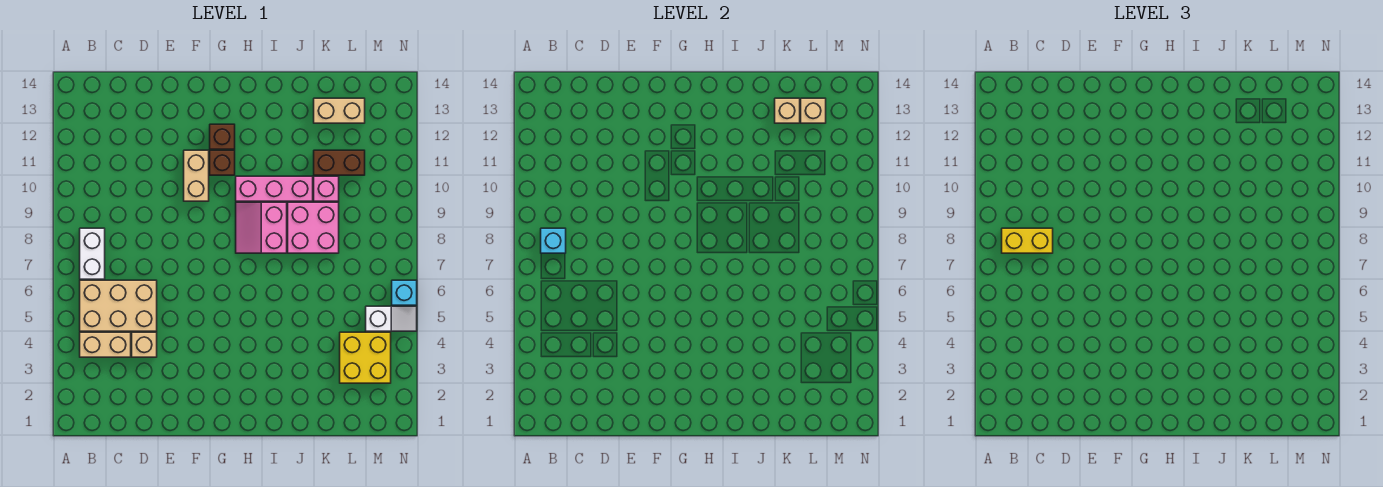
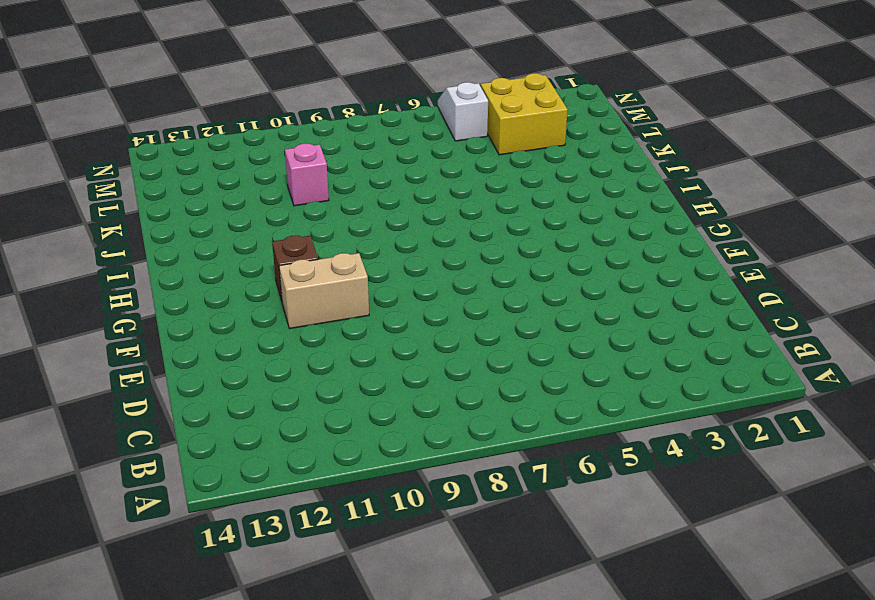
none -> tan brick B4:C4 level 1
none -> tan brick B5:D6 level 1
none -> white brick B7:B8 level 1

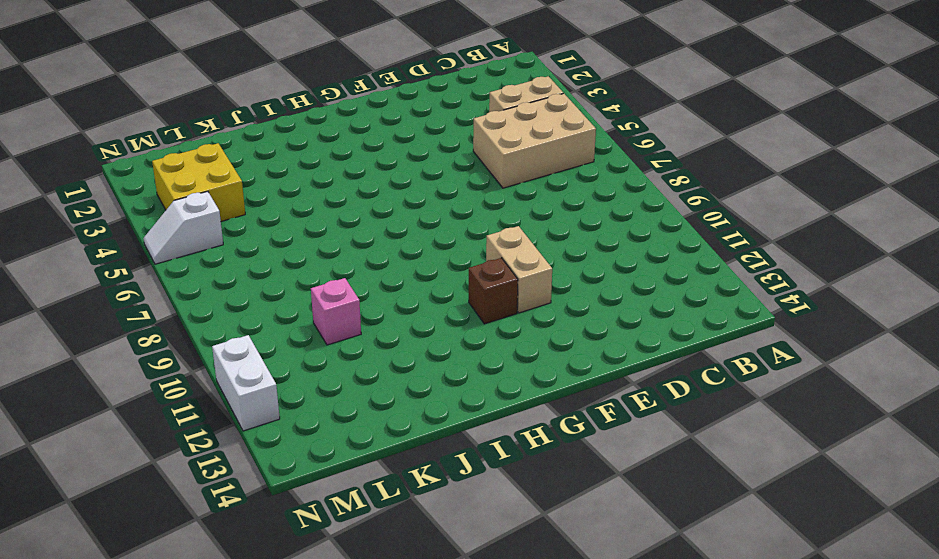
white brick N11:N12 level 1 -> white brick B7:B8 level 1
none -> tan brick D4 level 1
none -> brown brick G12 level 1
none -> pink slope H8:I9 level 1 top I

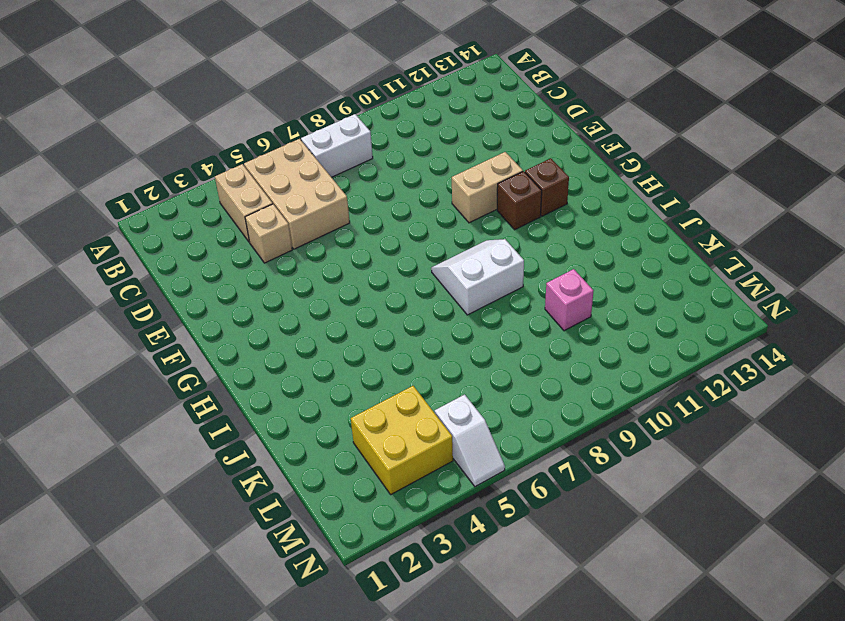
white slope H8:I9 level 1 top I -> pink slope H8:I9 level 1 top I
none -> pink brick H10:J10 level 1
none -> pink brick J8:K9 level 1
none -> brown brick K11:L11 level 1

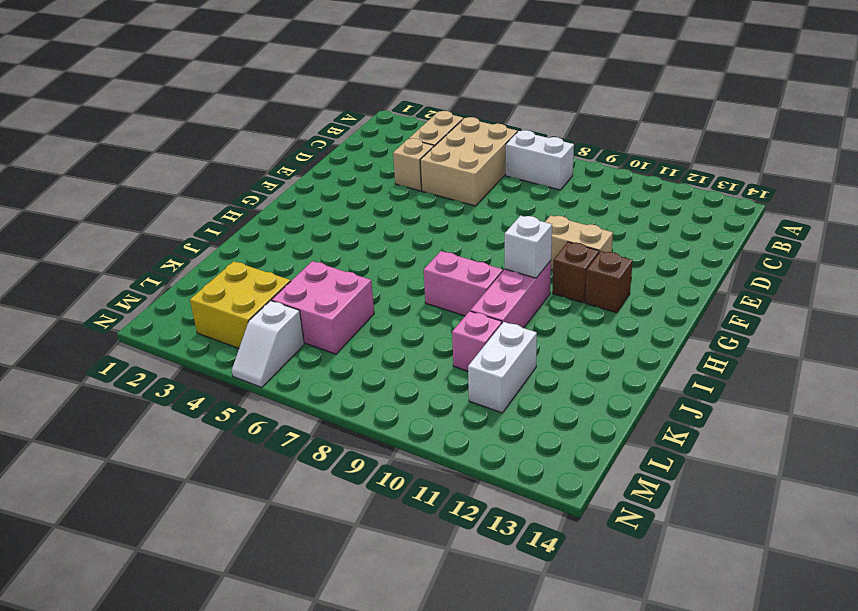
white brick H10 level 2 -> none
pink brick K5:L6 level 1 -> pink brick J8:K9 level 1
white brick K11:L11 level 1 -> brown brick K11:L11 level 1
none -> tan brick K13:L13 level 1
none -> cyan brick N6 level 1
none -> cyan brick B8 level 2

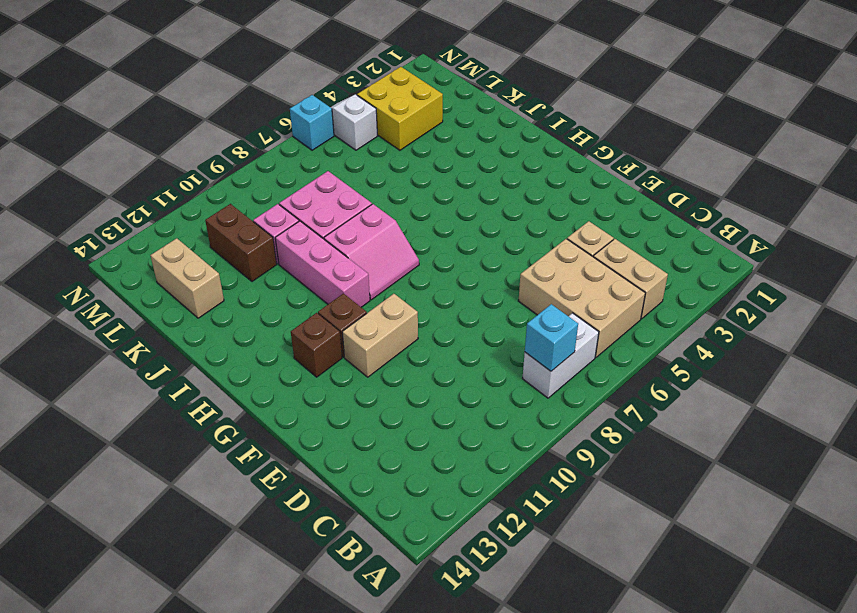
none -> tan brick K13 level 2
none -> tan brick L13 level 2
none -> yellow brick B8:C8 level 3

